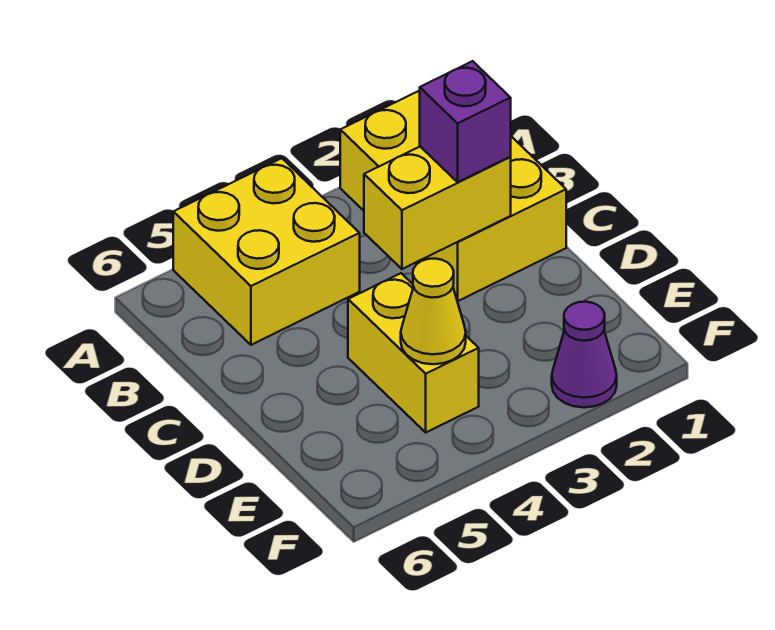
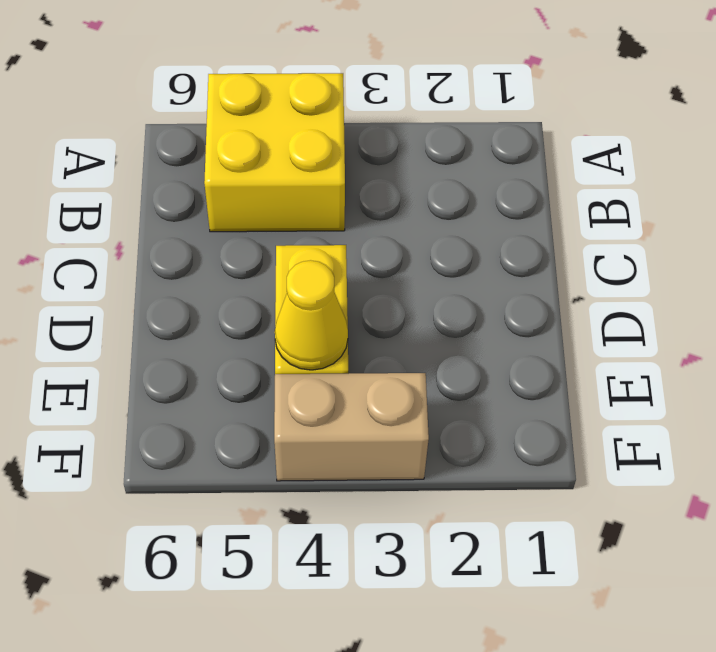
tan brick F3:F4 level 1 -> none
none -> yellow brick A1:C2 level 1
none -> purple cone F2 level 1

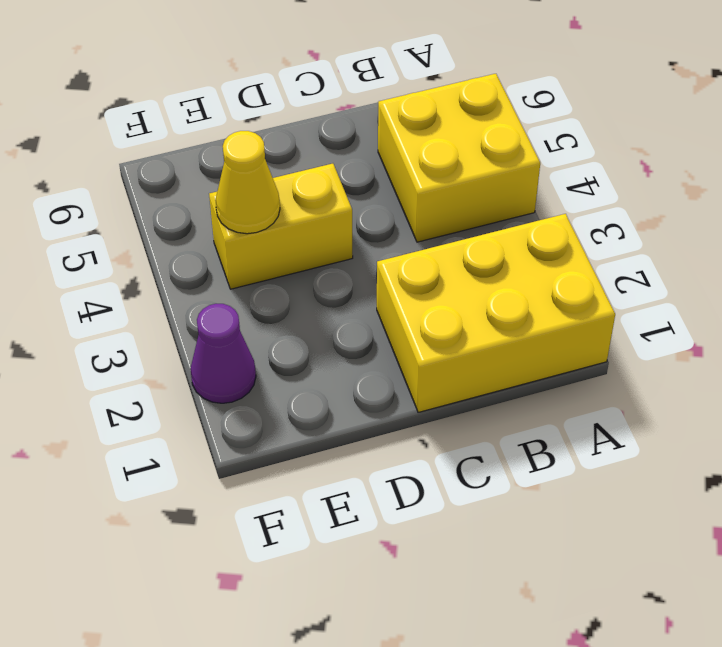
none -> yellow brick C2:C3 level 2
none -> purple brick C2 level 3

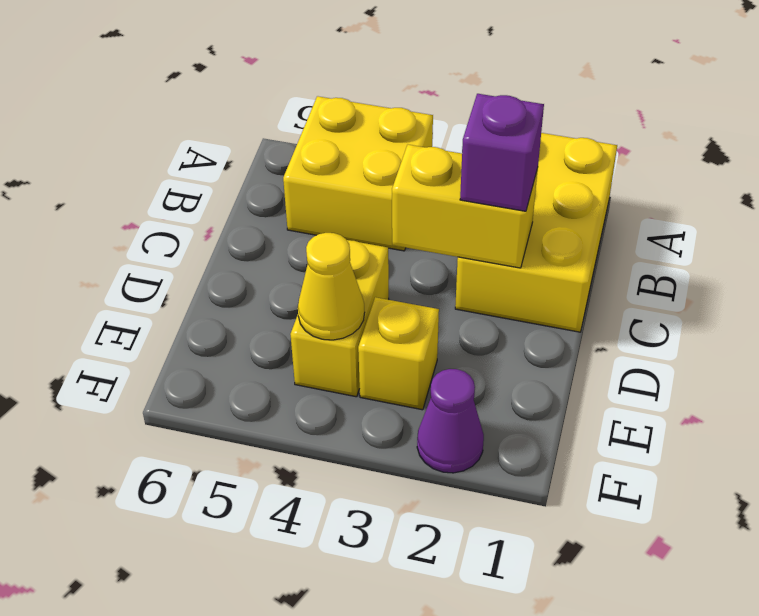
yellow brick E3 level 1 -> none

